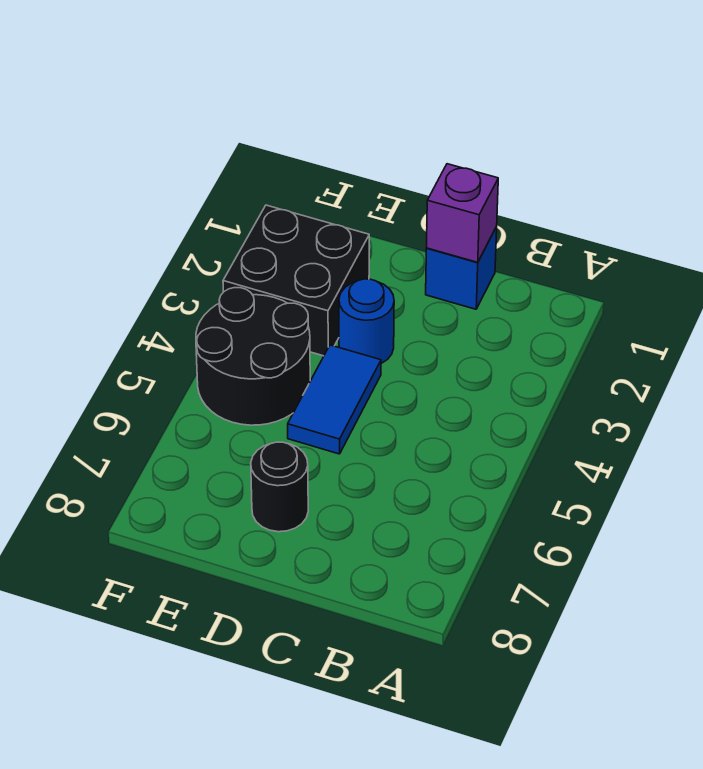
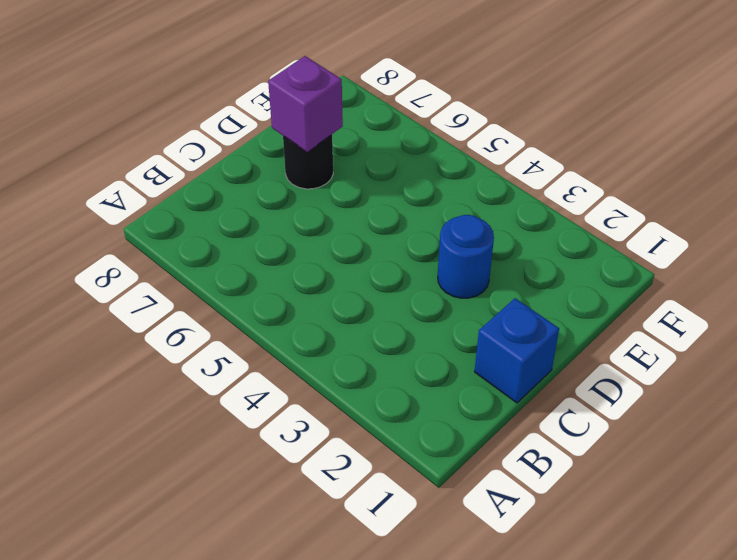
purple brick D7 level 2 -> purple brick C1 level 2
none -> blue tile D4:D5 level 1
none -> black brick E2:F3 level 1

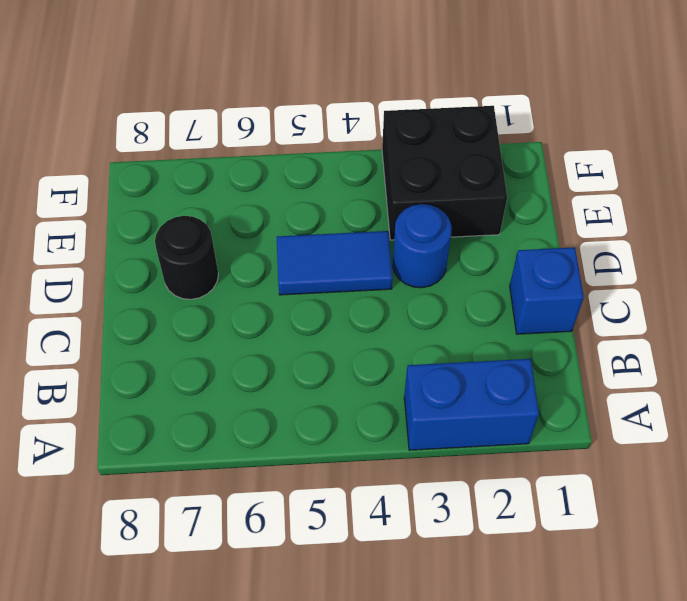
blue brick A2:A3 level 1 -> none
none -> black round brick E4:F5 level 1
none -> purple brick C1 level 2

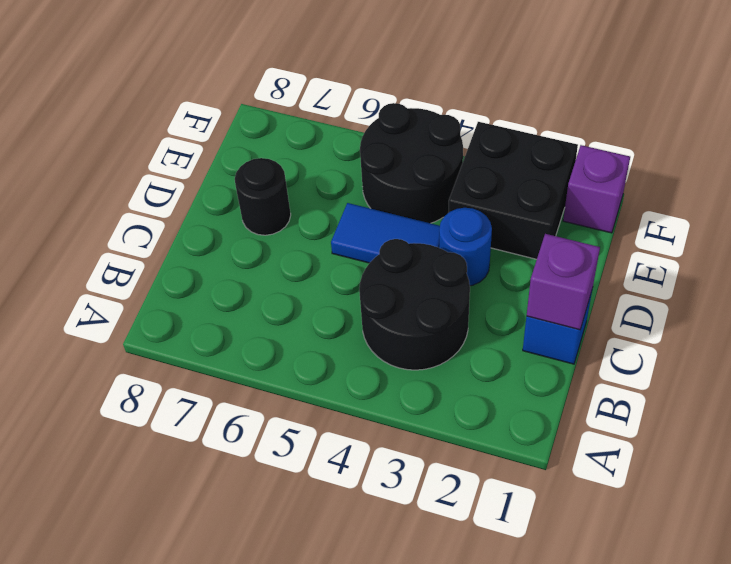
black round brick B3:C4 level 1 -> none
purple brick F1 level 1 -> none

